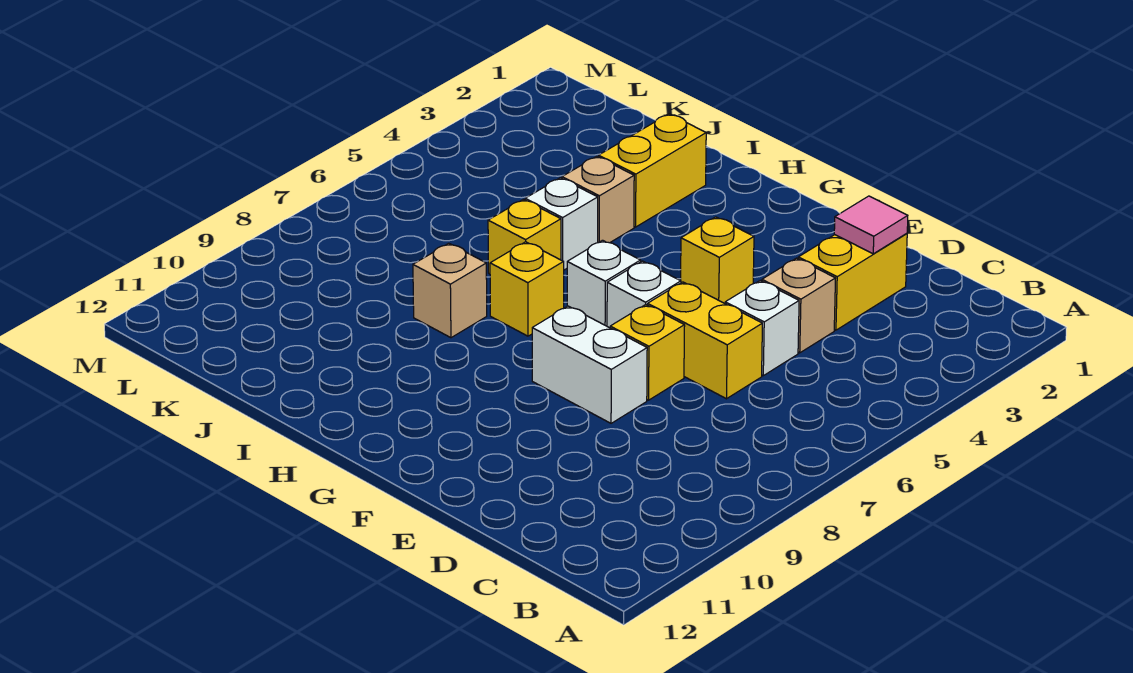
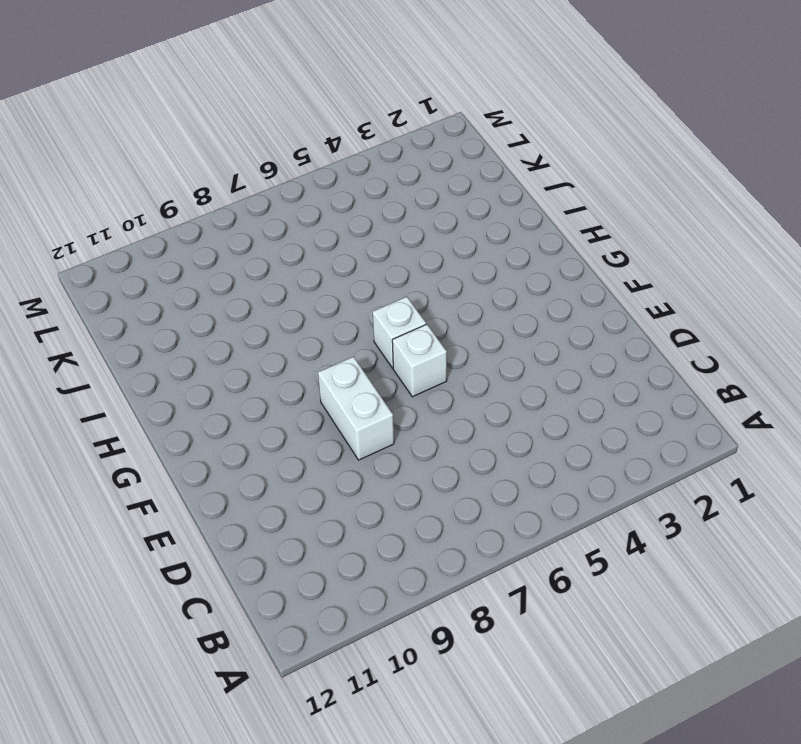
none -> yellow brick D2:D3 level 1
none -> tan brick D4 level 1
none -> white brick D5 level 1

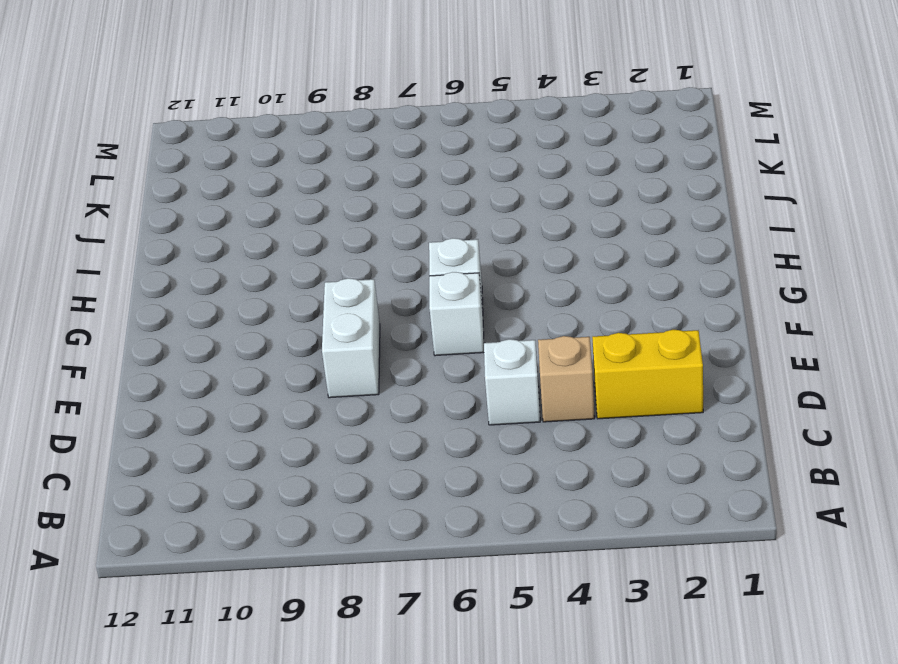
none -> yellow brick D6:E6 level 1
none -> yellow brick E7 level 1
none -> yellow brick F4 level 1

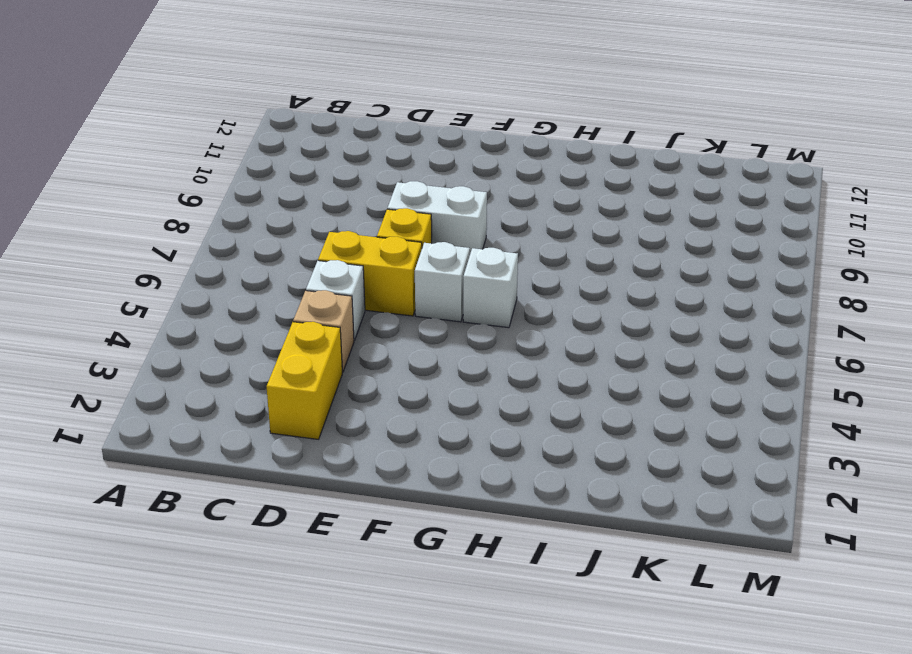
none -> yellow brick F4 level 1
none -> yellow brick H7 level 1
none -> yellow brick I2:I3 level 1

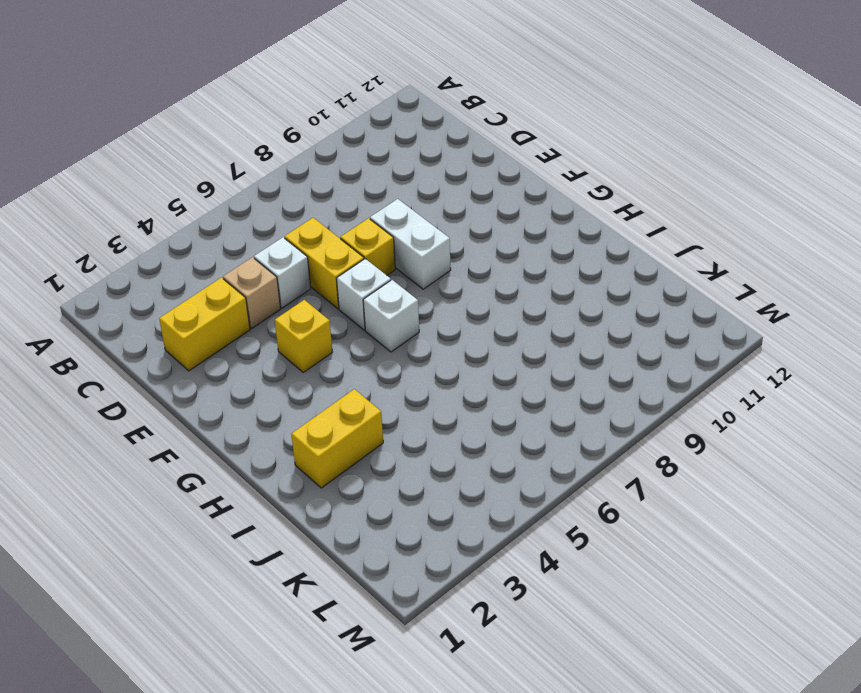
none -> yellow brick H7 level 1
none -> tan brick I4 level 1
none -> white brick I5 level 1

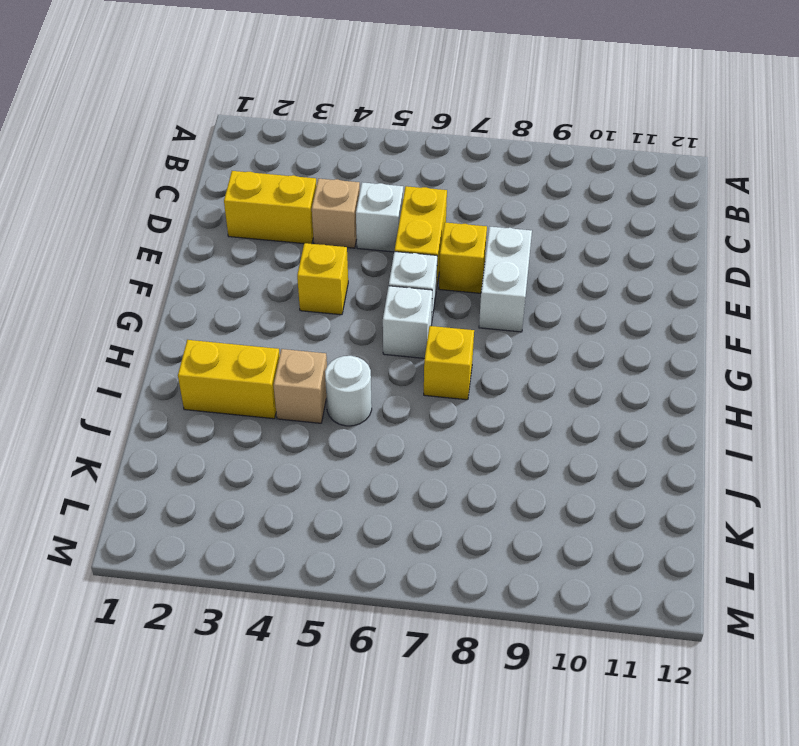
white round brick I5 level 1 -> white brick I5 level 1
none -> yellow brick I6 level 1
none -> tan brick I8 level 1
none -> pink tile D2 level 2

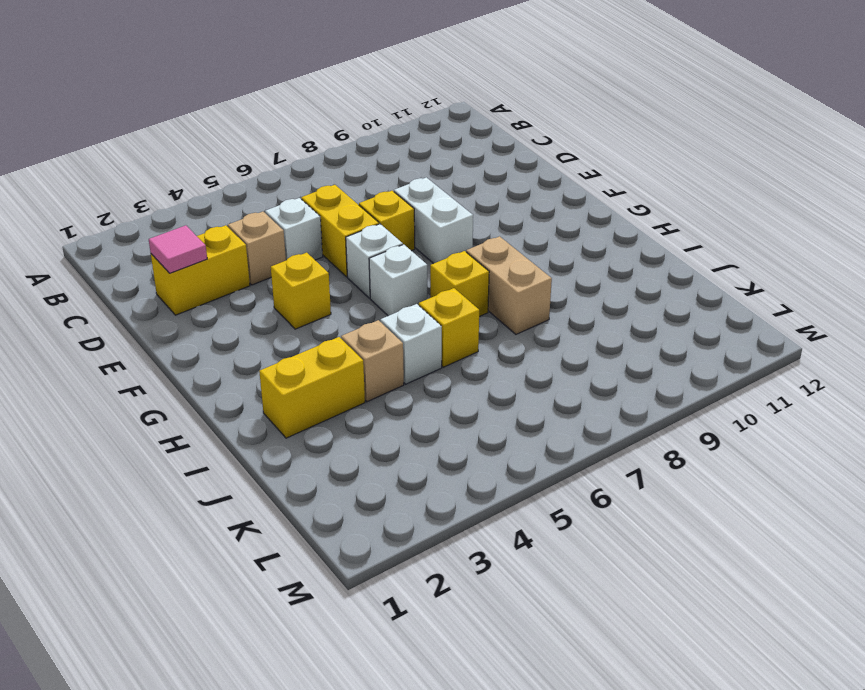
tan brick H8:I8 level 1 -> tan brick I8 level 1

